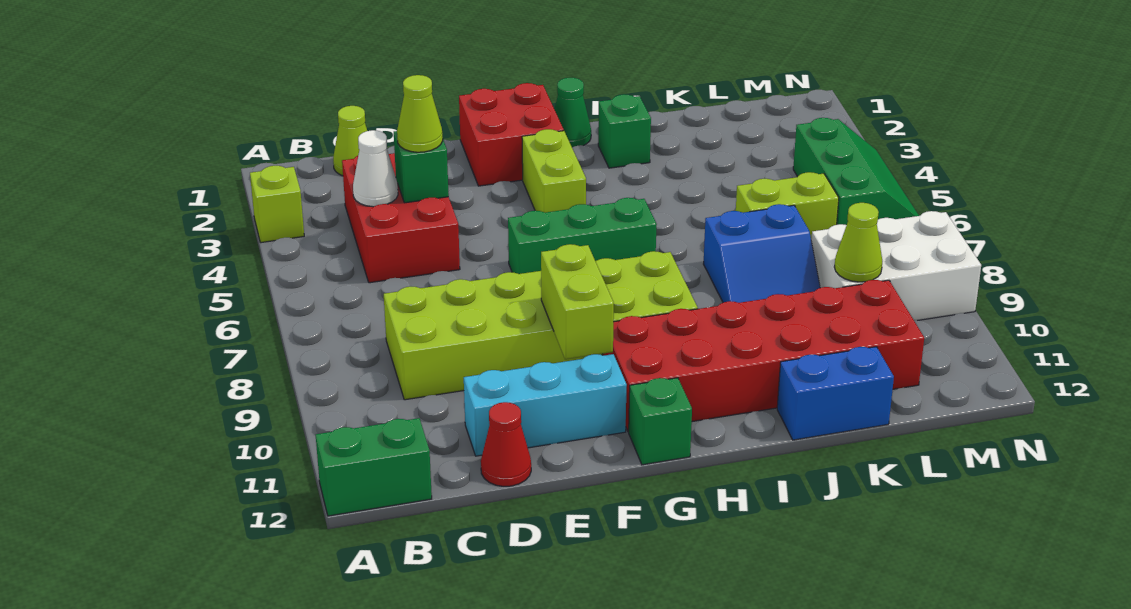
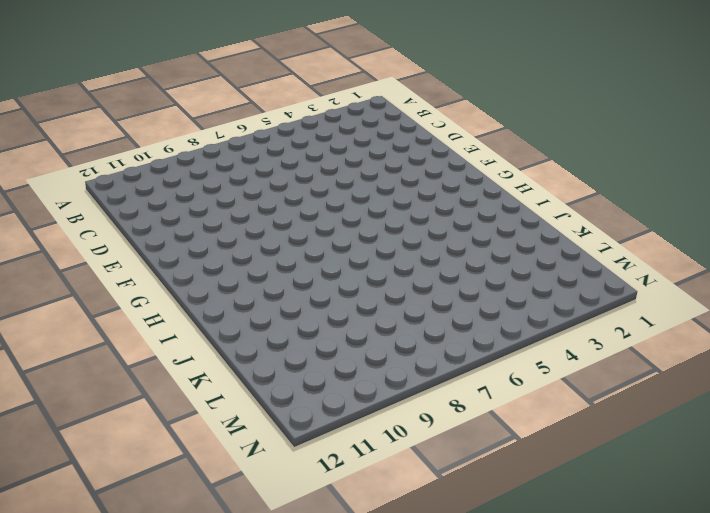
none -> lime brick A3 level 1
none -> green brick A12:B12 level 1
none -> lime cone C1 level 1

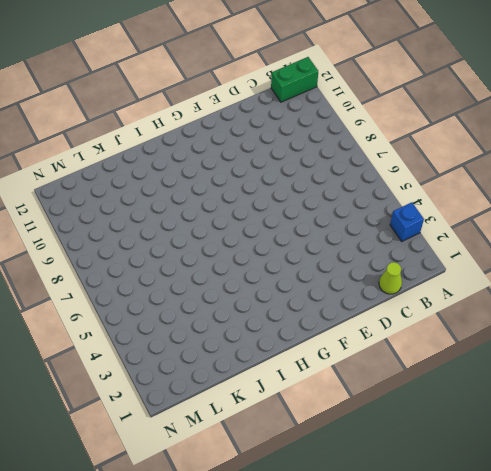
blue brick A3 level 1 -> lime brick A3 level 1
none -> red brick C3:D5 level 1
none -> lime brick C8:H9 level 1
none -> cyan brick D11:F11 level 1

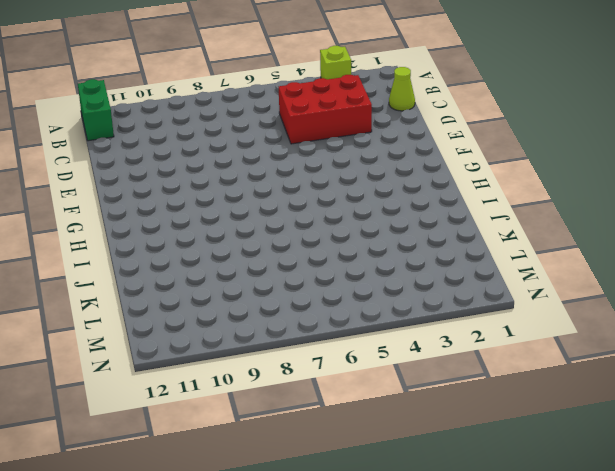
none -> lime brick C8:H9 level 1
none -> cyan brick D11:F11 level 1
none -> red cone D12 level 1

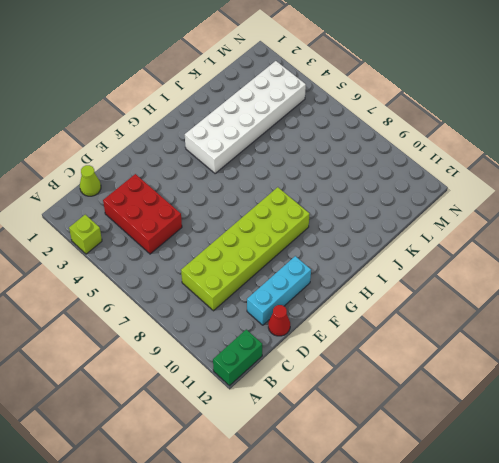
white brick H3:M4 level 1 -> green slope M4:N6 level 1 top M
none -> red brick F1:G2 level 1
none -> green brick F6:H6 level 1
none -> lime brick G3:G4 level 1

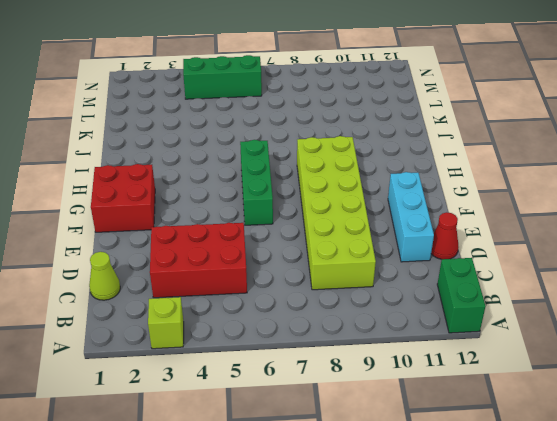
none -> lime brick G3:G4 level 1
none -> red brick G10:L11 level 1
none -> green brick G12 level 1

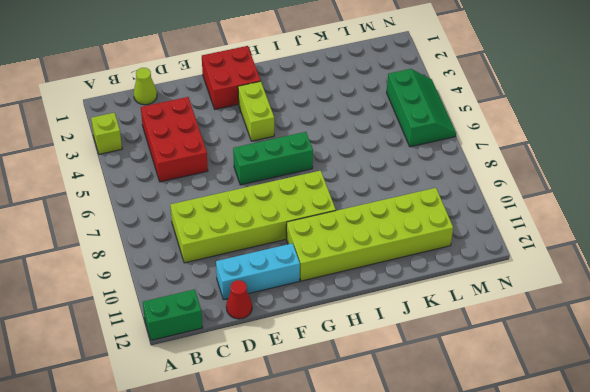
lime brick G10:L11 level 1 -> red brick G10:L11 level 1
none -> green brick G12 level 1
none -> green cone H1 level 1
none -> green brick I2 level 1

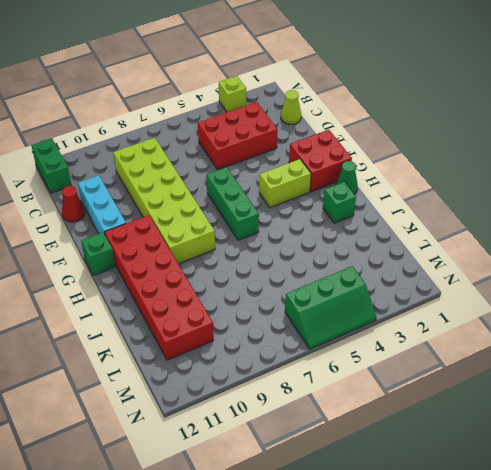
none -> blue slope J7:K8 level 1 top 7
none -> blue brick J12:K12 level 1
none -> lime brick K6:L6 level 1

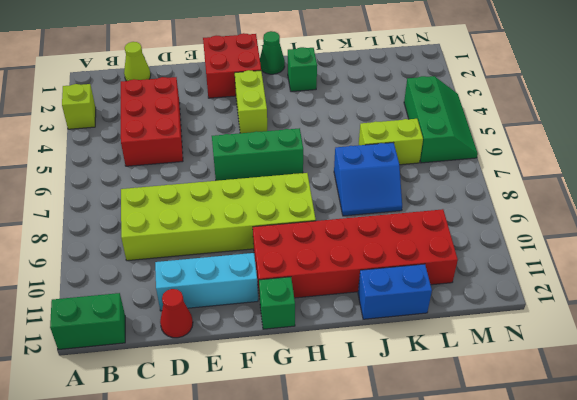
none -> white brick L8:N9 level 1
none -> white cone C4 level 2
none -> green brick D4 level 2

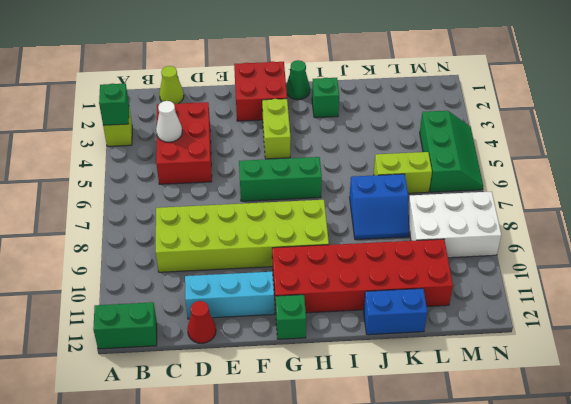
green brick A3 level 2 -> green brick D4 level 2
none -> lime brick F9:F10 level 2
none -> lime cone L9 level 2
none -> lime cone D4 level 3

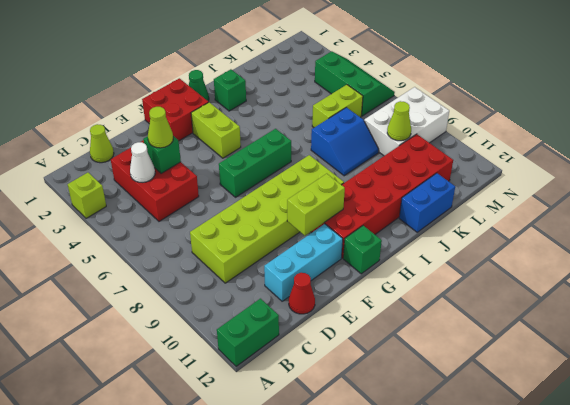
lime brick F10:G10 level 2 -> lime brick F9:F10 level 2

